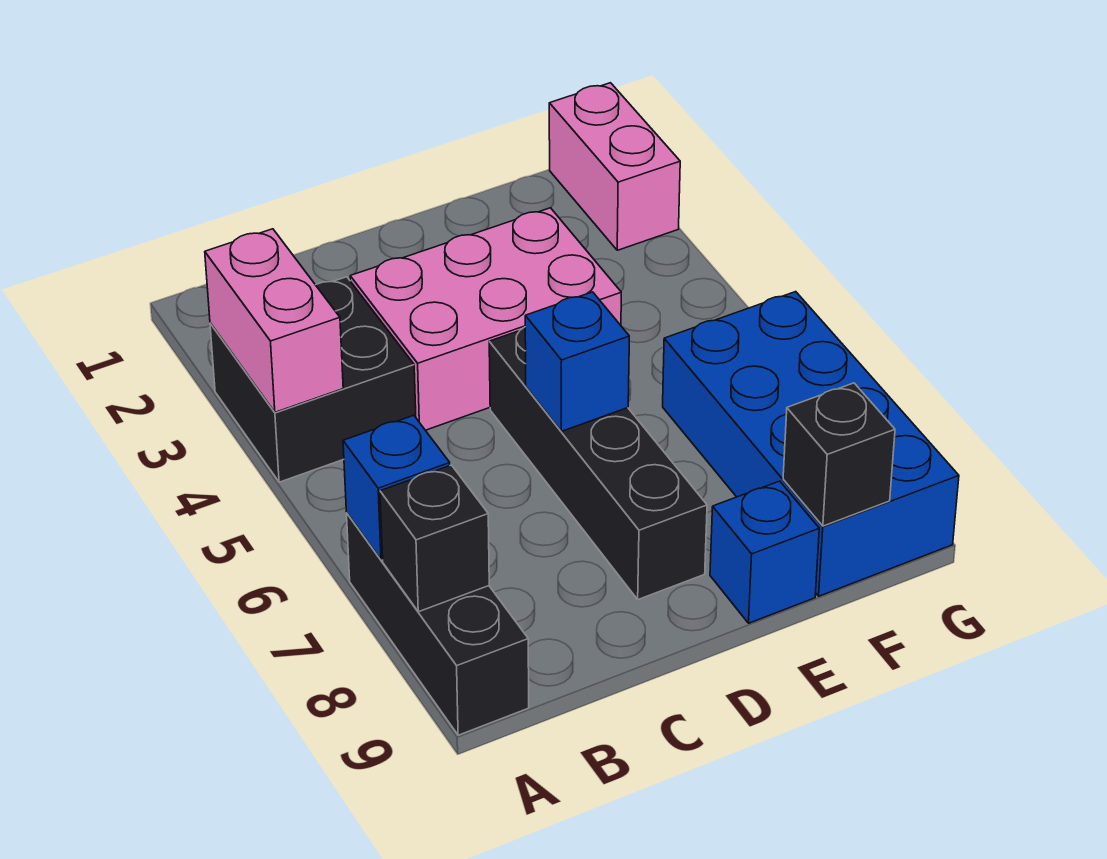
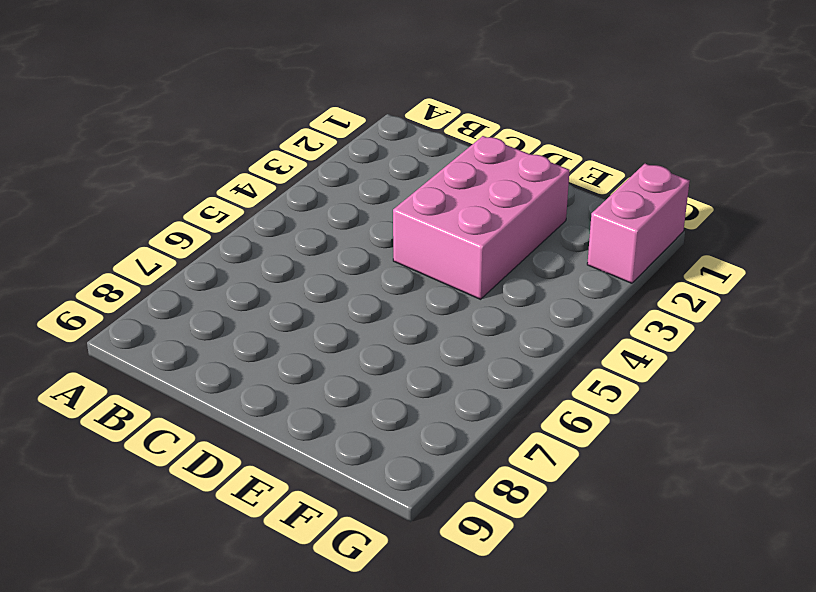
pink brick D2:E4 level 1 -> pink brick C3:E4 level 1
none -> black brick A3:B4 level 1
none -> black brick A7:A9 level 1
none -> black brick D5:D8 level 1

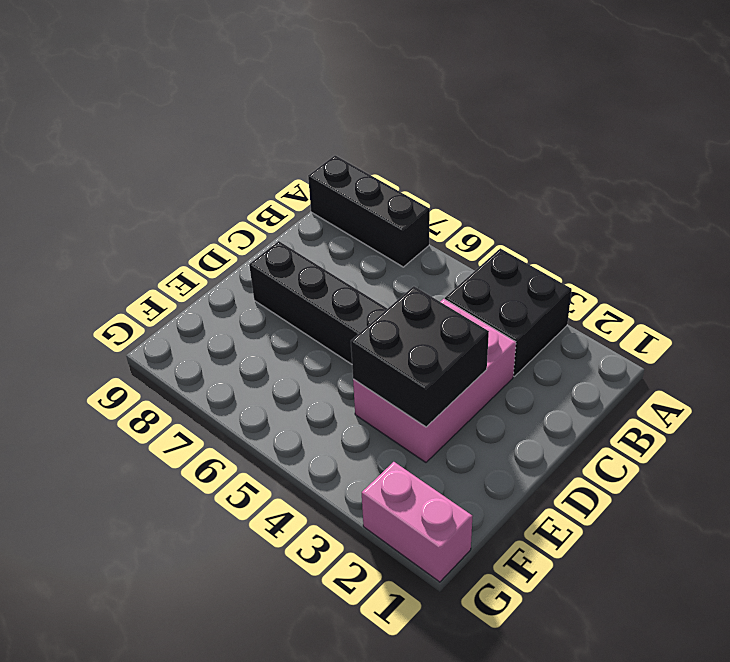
black brick D3:E4 level 2 -> none
none -> blue brick E9 level 1
none -> blue brick F6:G9 level 1
none -> pink brick A3:A4 level 2

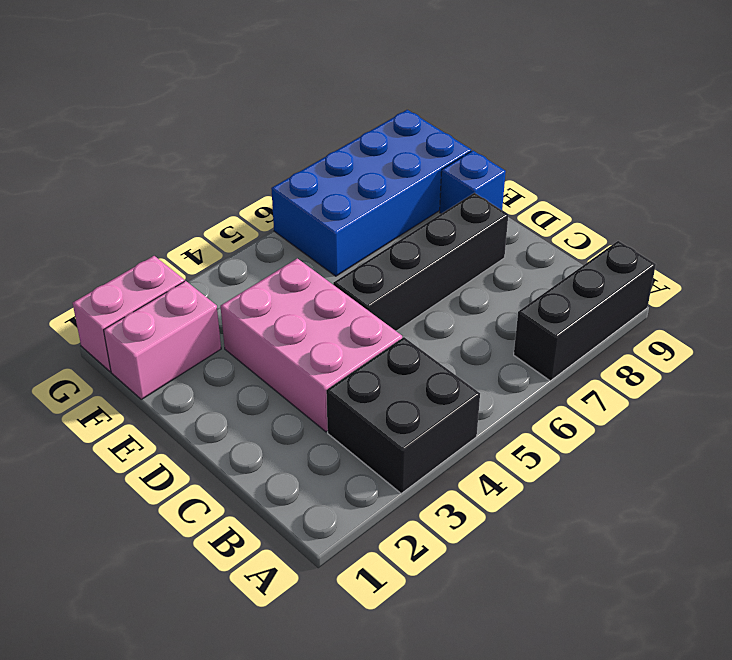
pink brick F1:F2 level 1 -> pink brick A3:A4 level 2
none -> blue brick A7 level 2
none -> black brick A8 level 2
none -> blue brick D6 level 2

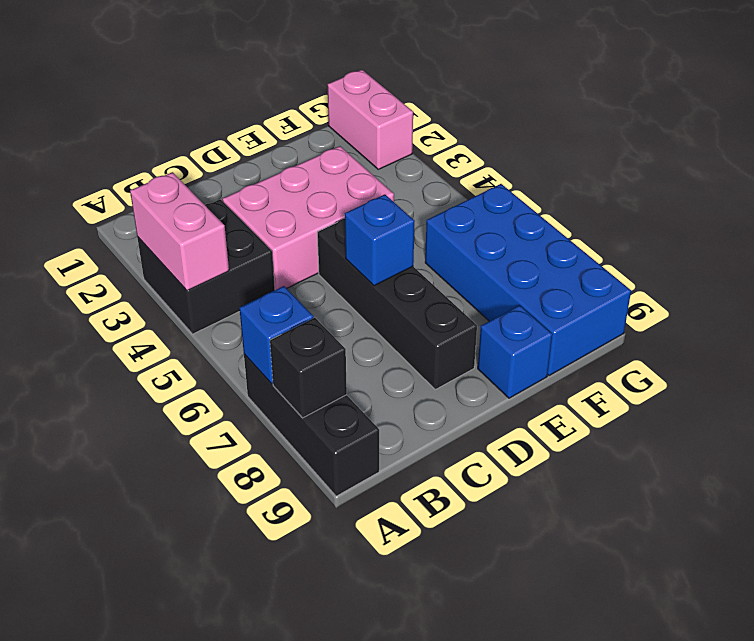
none -> black brick F9 level 2

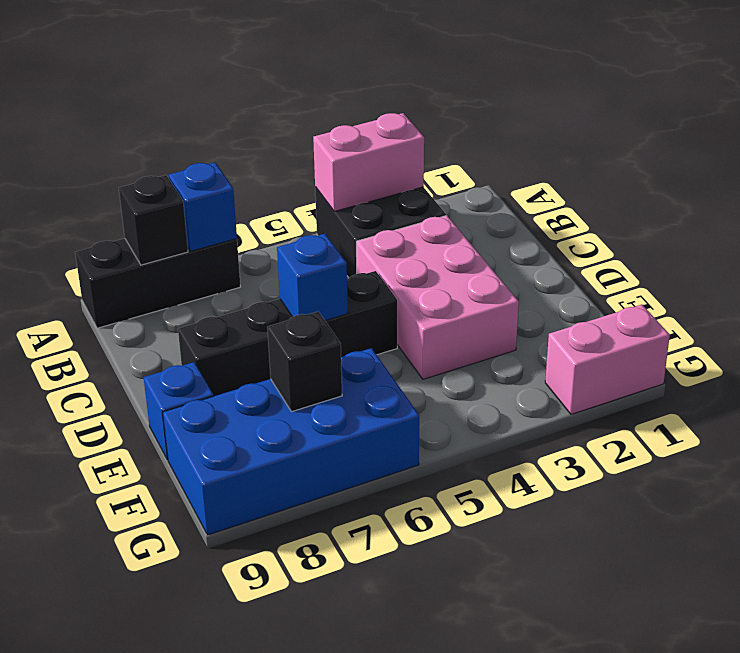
black brick F7 level 2 -> black brick F9 level 2

